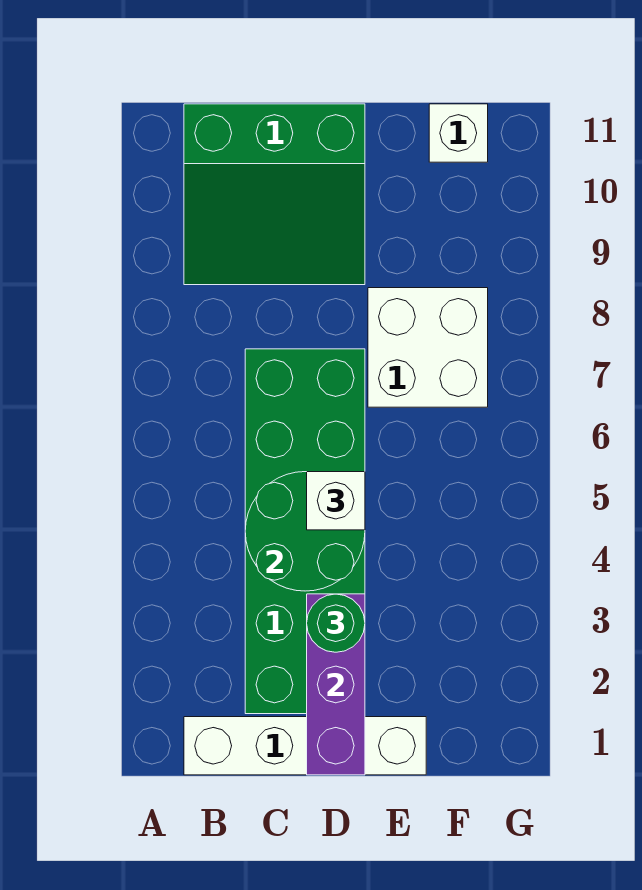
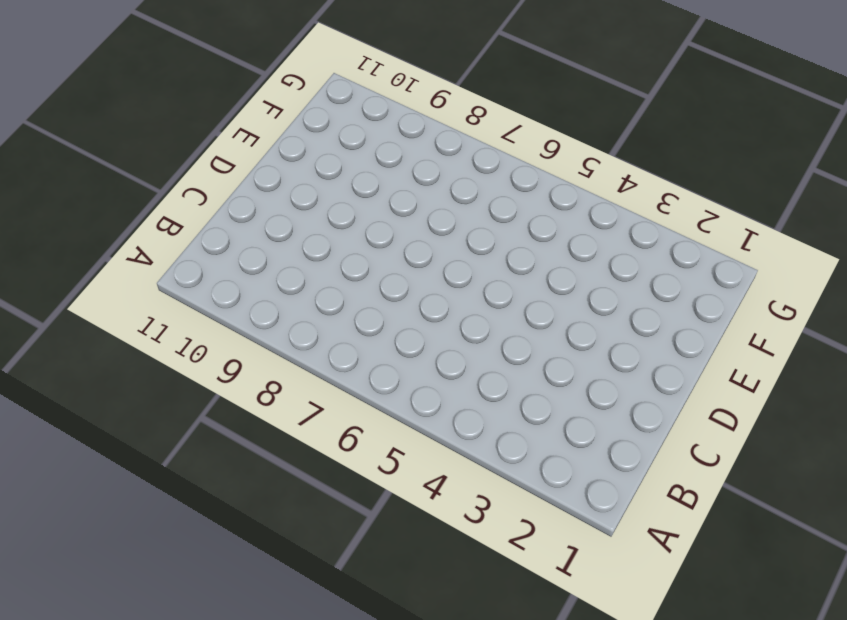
none -> white brick B1:E1 level 1
none -> green slope B9:D11 level 1 top 11

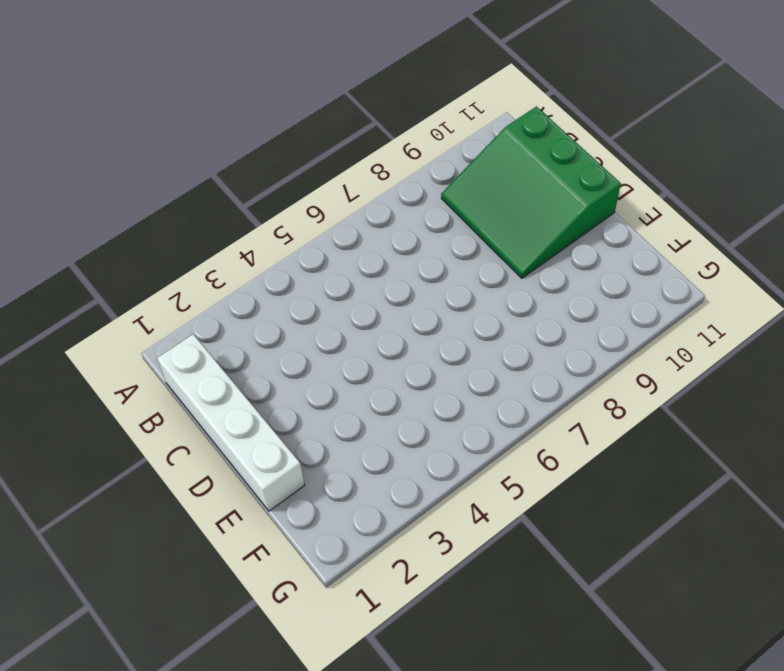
none -> green brick C2:D7 level 1
none -> white brick E7:F8 level 1

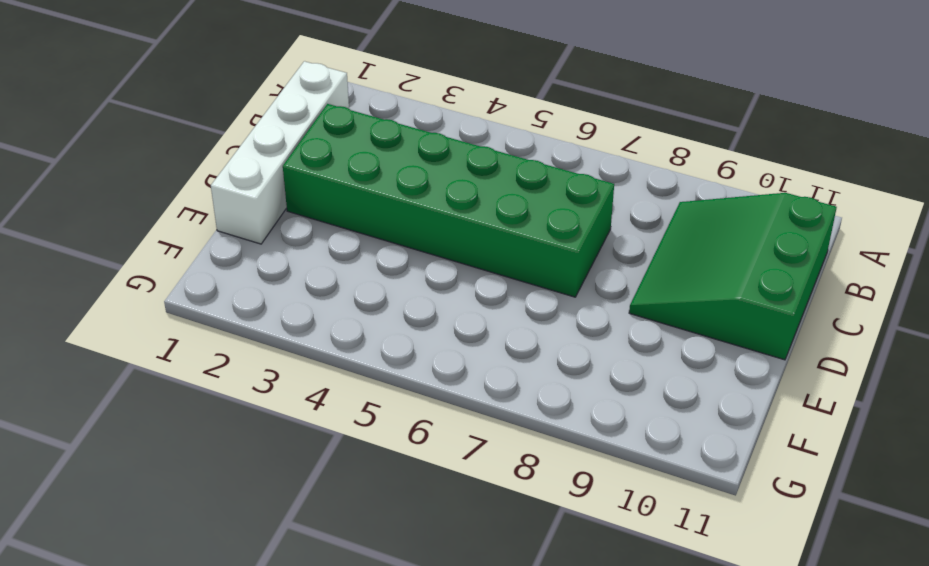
none -> white brick E7:F8 level 1
none -> white brick F11 level 1

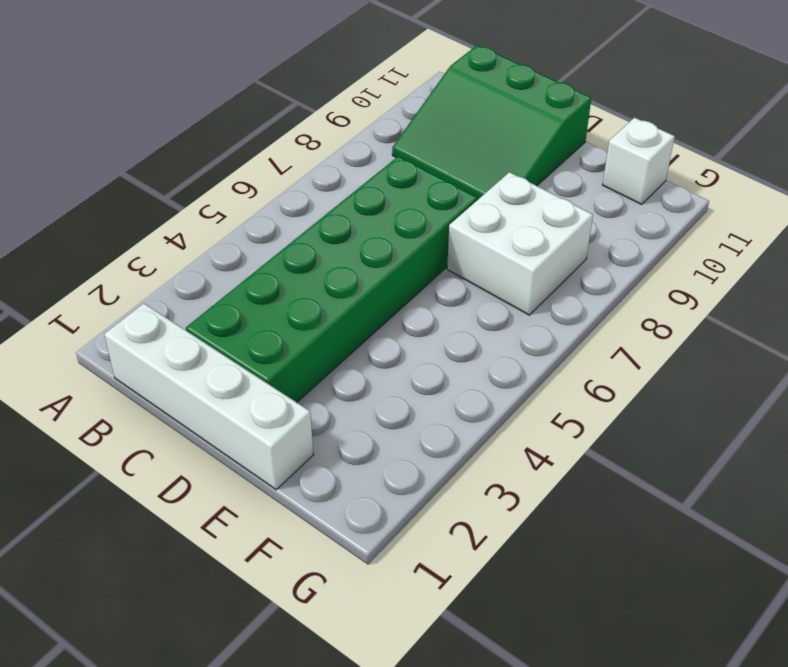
none -> green round brick C4:D5 level 2
none -> purple brick D1:D3 level 2

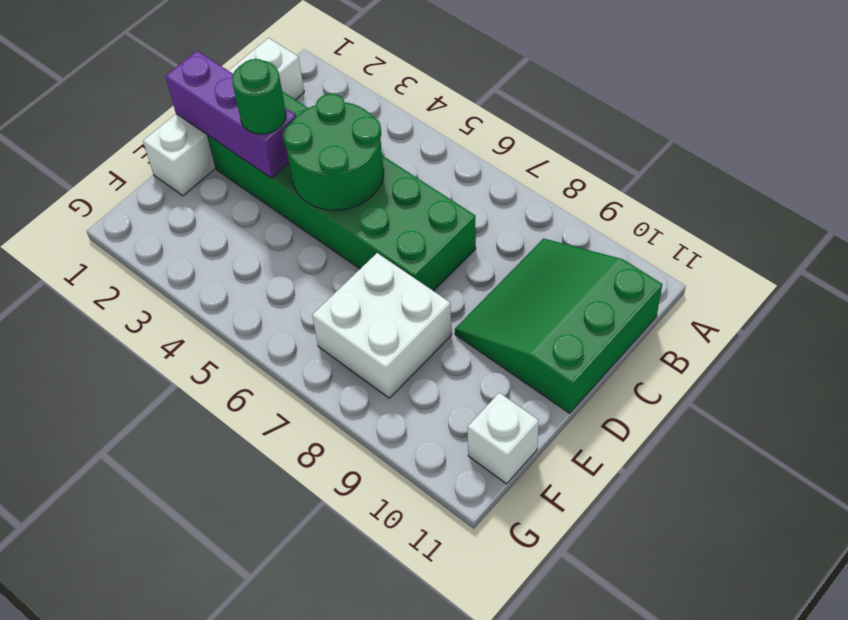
none -> white brick D5 level 3

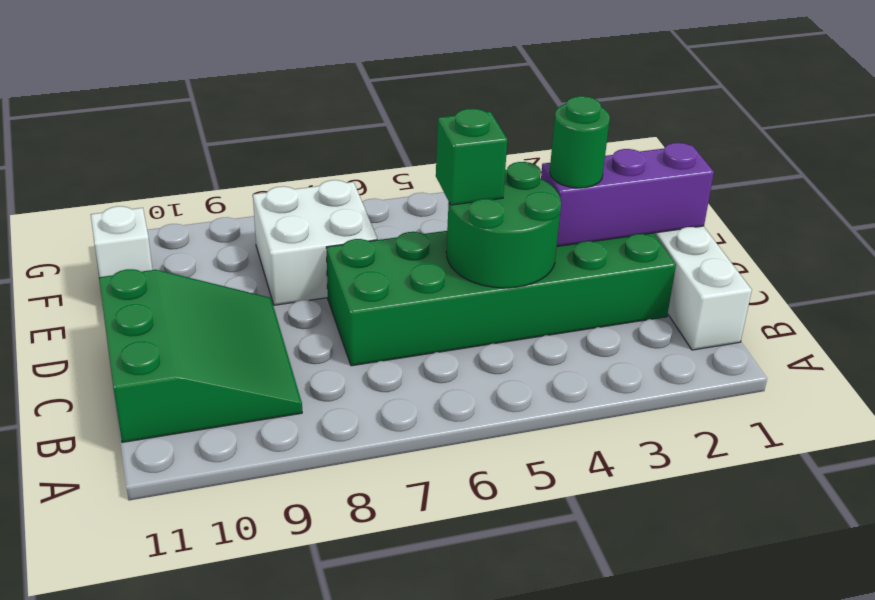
green brick D5 level 3 -> white brick D5 level 3

